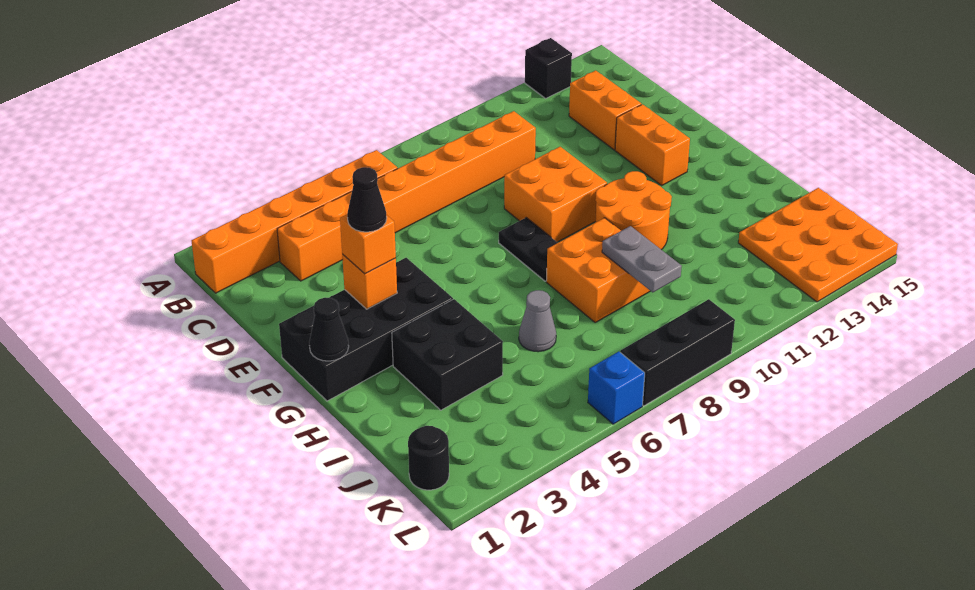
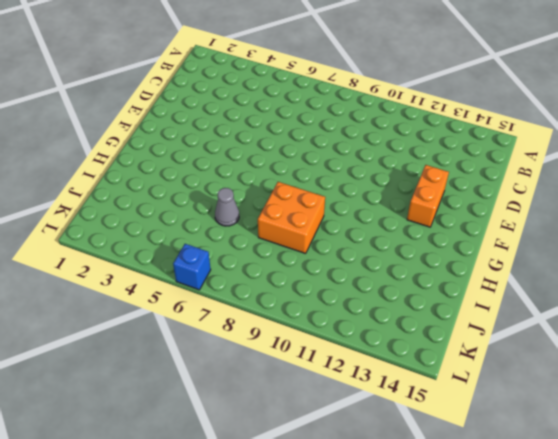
none -> black brick A13 level 1
none -> orange brick B1:B6 level 1
none -> orange brick C3:C10 level 1

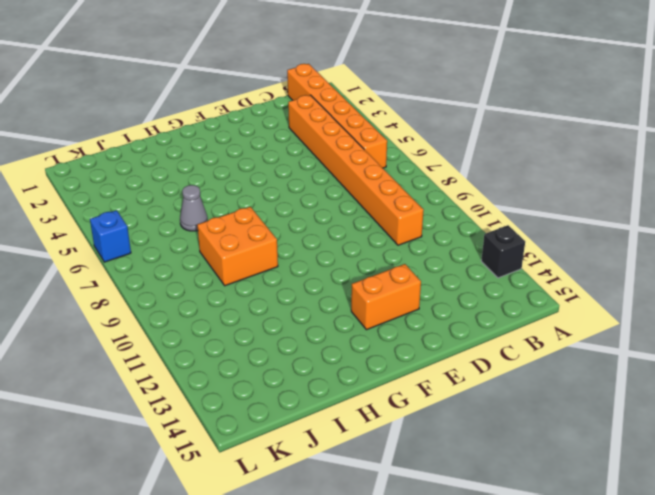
none -> orange brick C13:D13 level 1
none -> orange brick E9:F10 level 1
none -> black brick F1:G4 level 1

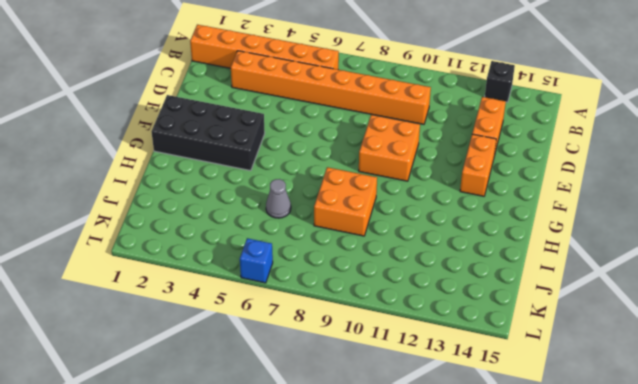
none -> black plate F8:G8 level 1
none -> orange round brick G10:H11 level 1
none -> black brick H3:I4 level 1

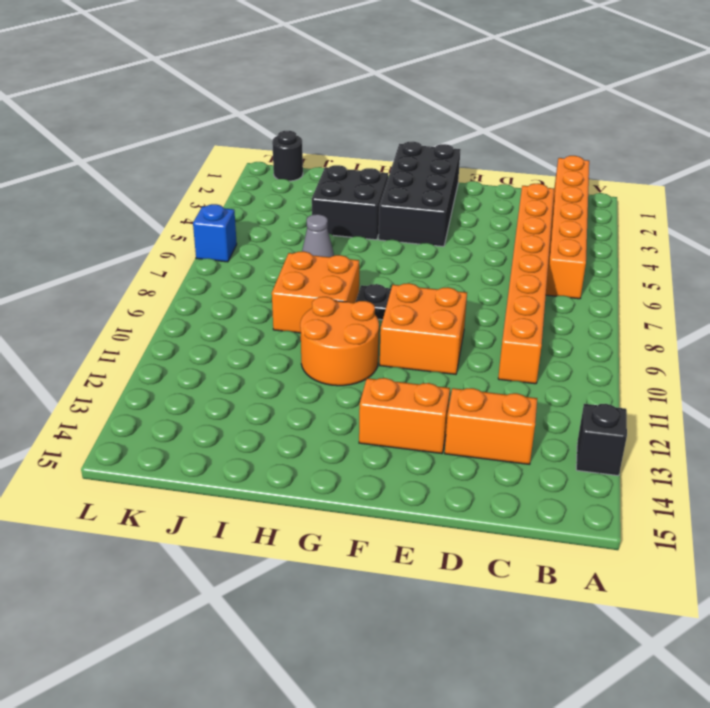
none -> orange plate J13:L15 level 1
none -> black brick L7:L9 level 1
none -> orange brick F3 level 2

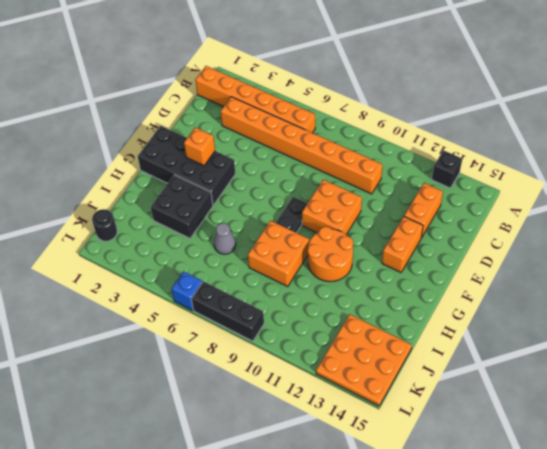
none -> black cone G1 level 2
none -> grey plate I9:J9 level 2
none -> orange brick F3 level 3

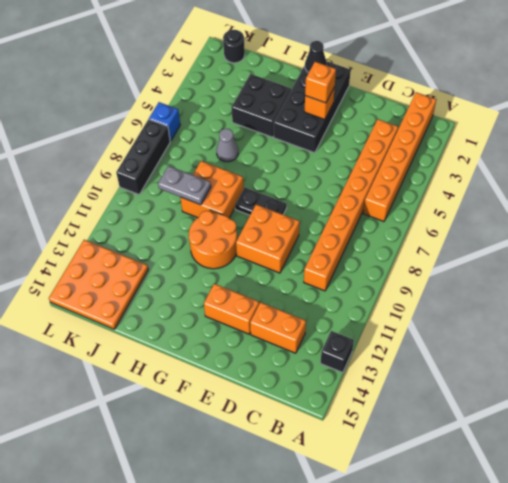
none -> black cone F3 level 4

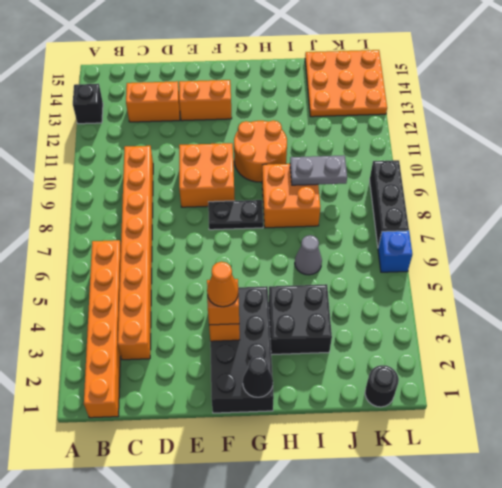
orange cone F3 level 4 -> black cone F3 level 4

